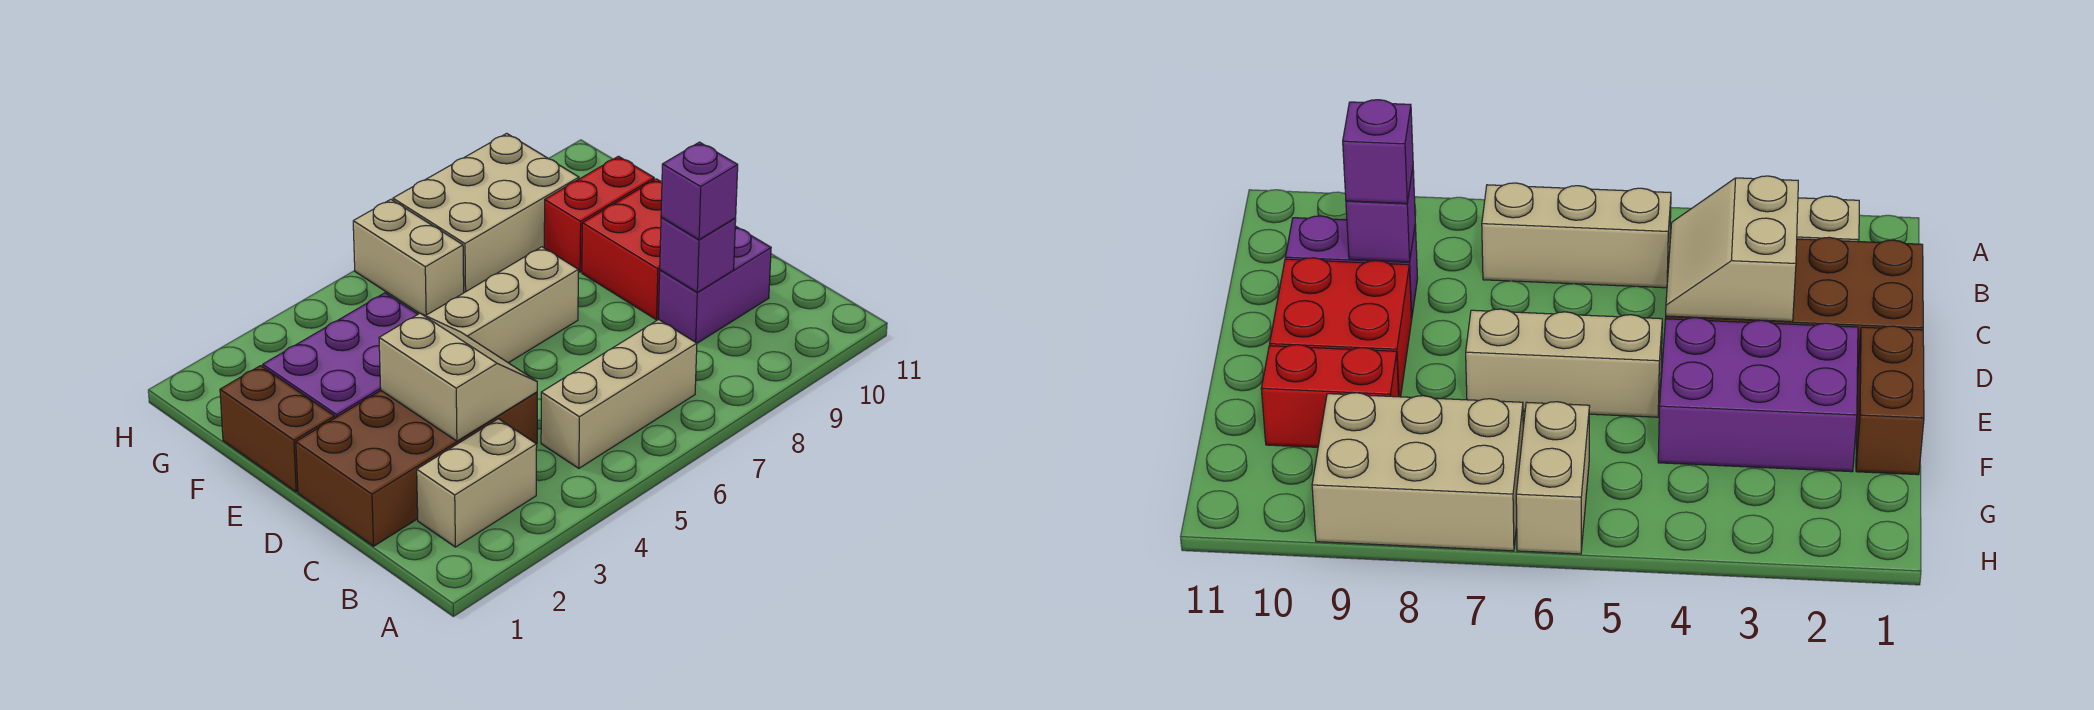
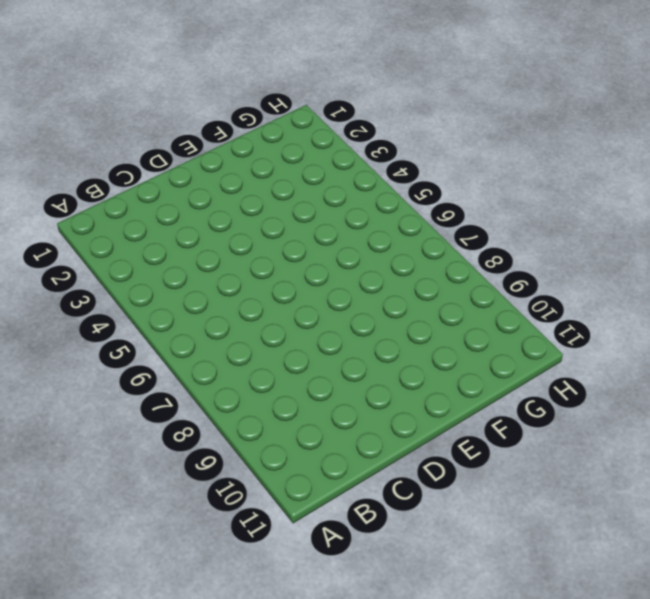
none -> tan brick B2:B3 level 1
none -> tan brick B5:B7 level 1
none -> brown brick C1:D4 level 1

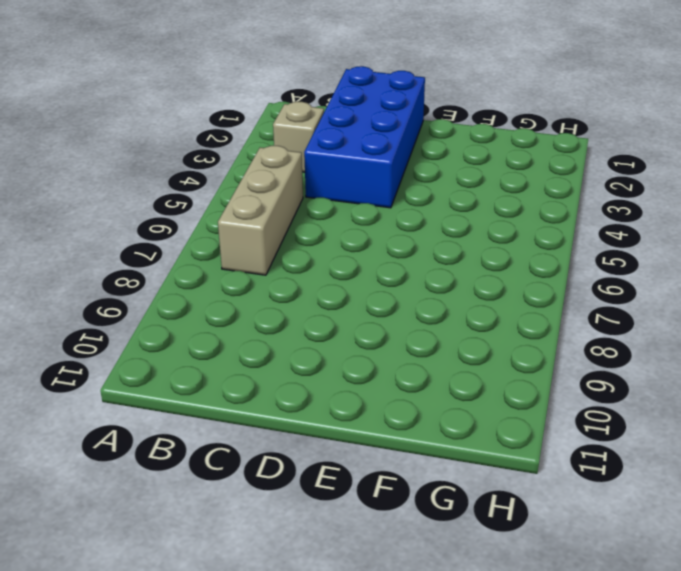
tan brick B3 level 1 -> tan brick B2:B3 level 1
blue brick C1:D4 level 1 -> brown brick C1:D4 level 1
none -> purple brick C9:C10 level 1
none -> red brick D9:E10 level 1
none -> brown brick E1:F1 level 1

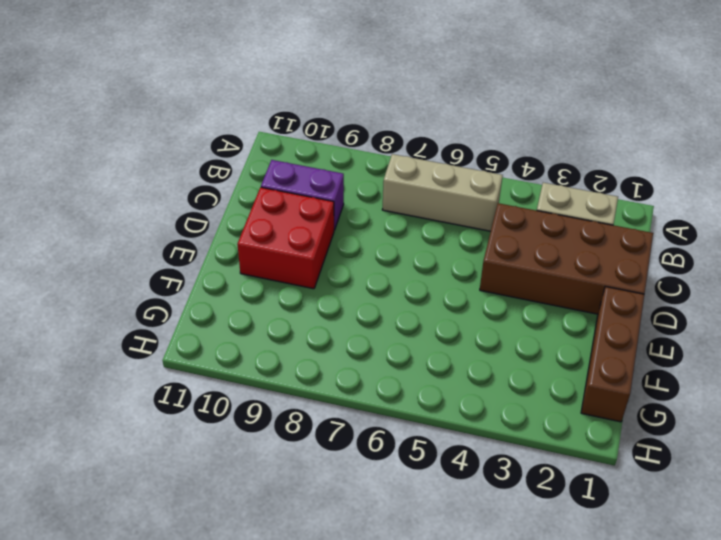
brown brick E1:G1 level 1 -> brown brick E1:F1 level 1
none -> purple brick E2:F4 level 1
none -> tan brick E5:E7 level 1
none -> red brick F9:F10 level 1

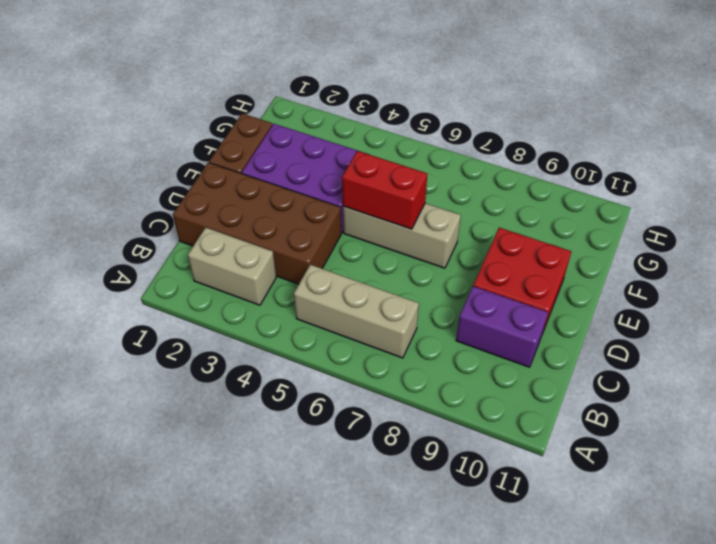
red brick E5:E6 level 2 -> red brick F9:F10 level 1
none -> tan brick G6:H6 level 1
none -> tan brick G7:H9 level 1
none -> tan slope C3:D4 level 2 top 3

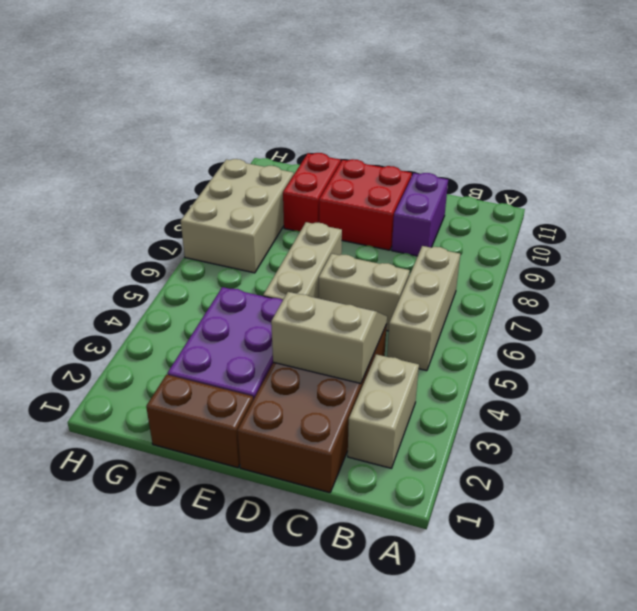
tan brick C6:D6 level 1 -> tan brick G6:H6 level 1
none -> purple brick C9 level 2
none -> purple brick C9 level 3

